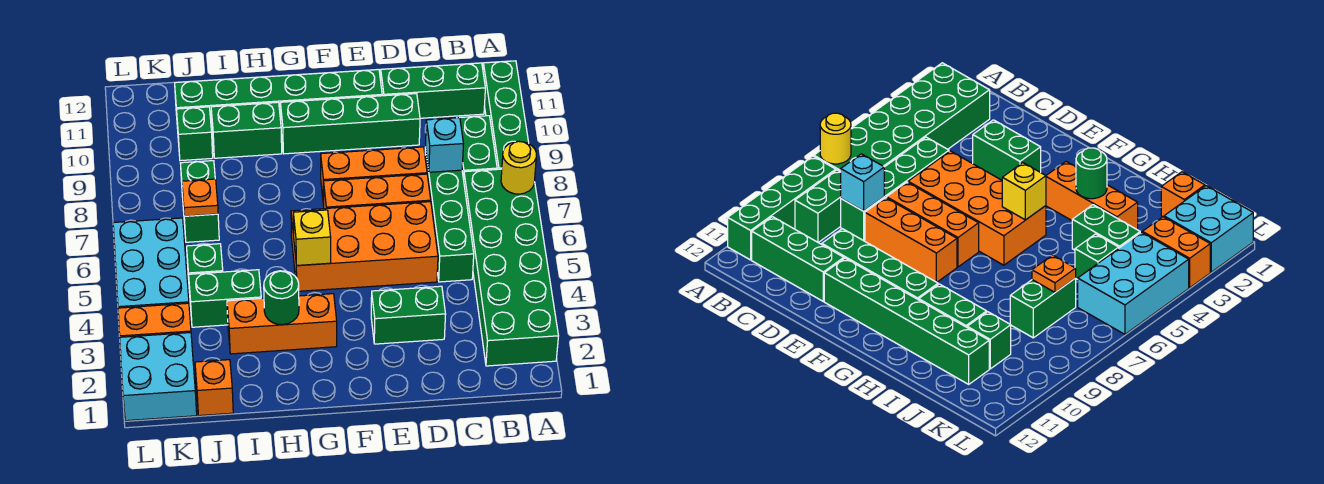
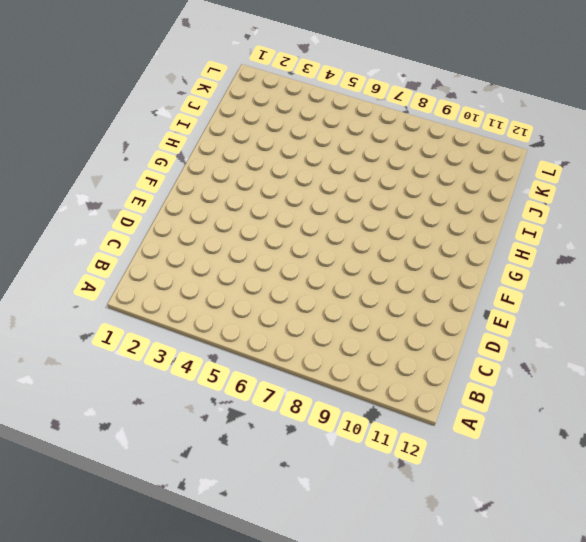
none -> green brick A2:B7 level 1
none -> green brick A8:A11 level 1
none -> green brick B8:B9 level 1

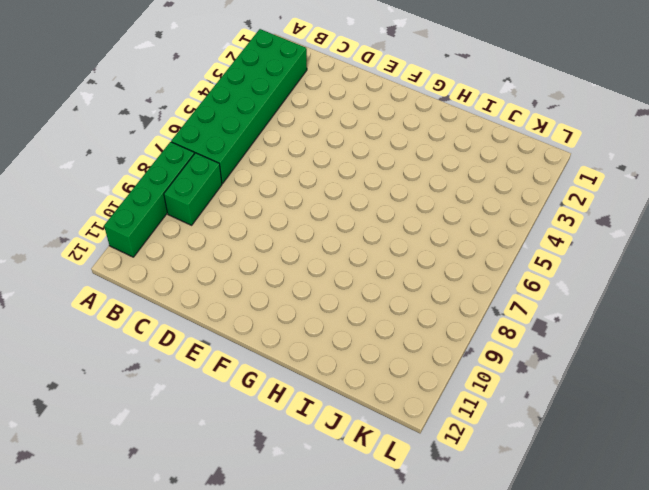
none -> green brick B11:D11 level 1
none -> green brick C5:C8 level 1
none -> green brick D3:E3 level 1

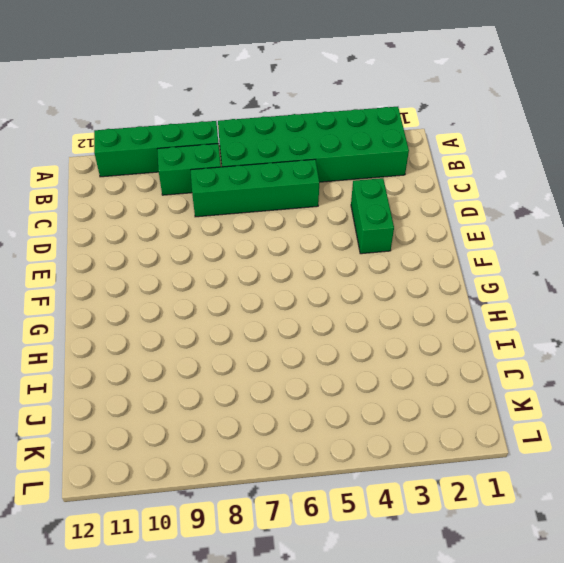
none -> green brick B11:D11 level 1
none -> orange brick D5:G6 level 1
none -> orange brick D7:F7 level 1

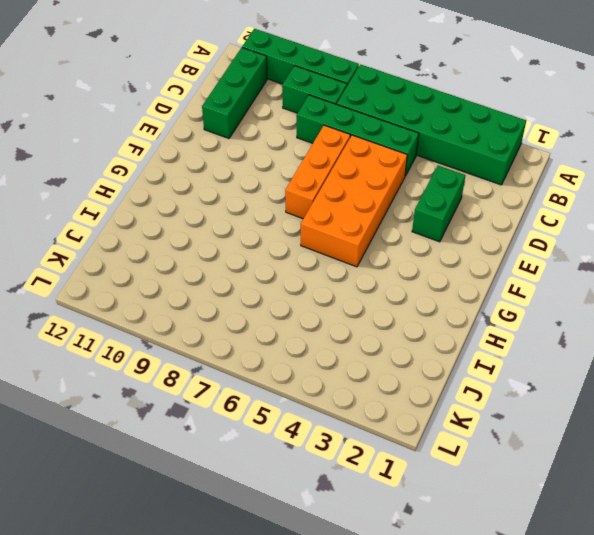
none -> orange brick D8:F8 level 1
none -> green brick D10:G10 level 1
none -> green brick E11:J11 level 1

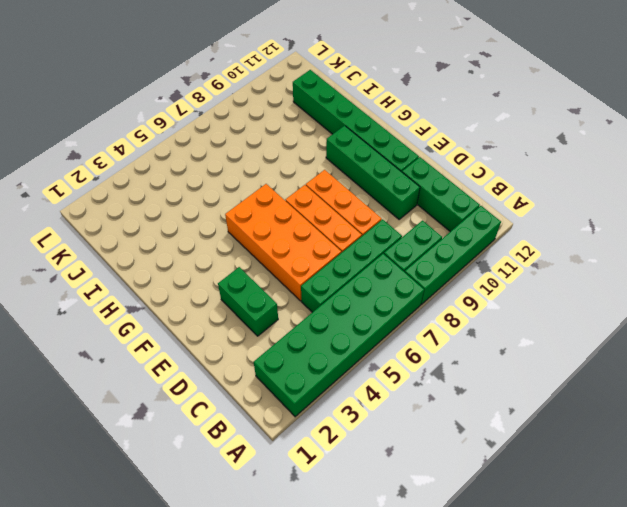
none -> orange brick G3:I3 level 1
none -> green brick H10:I10 level 1
none -> green brick I4:J4 level 1

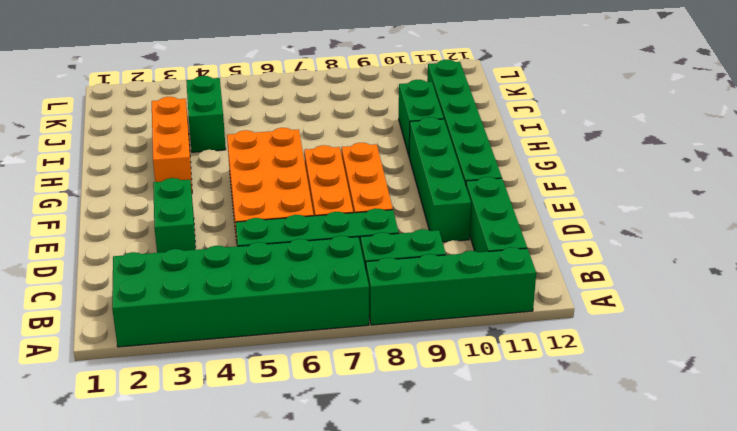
none -> orange brick J1 level 1
none -> green brick J5 level 1
none -> green brick J7:J8 level 1

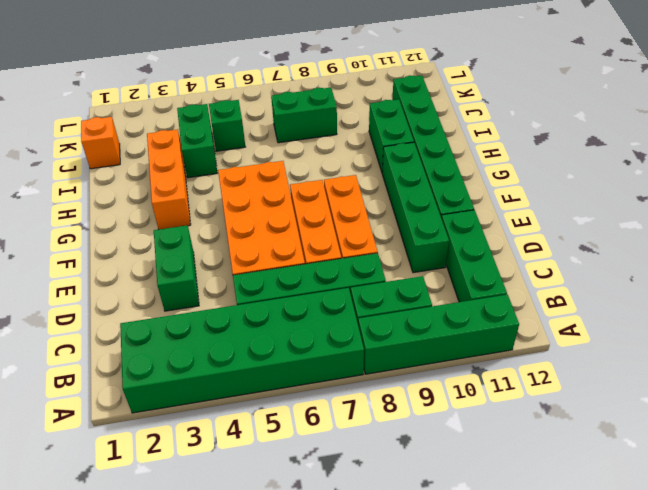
none -> green brick J10 level 1
none -> cyan brick K1:L2 level 1
none -> orange brick K3:L3 level 1

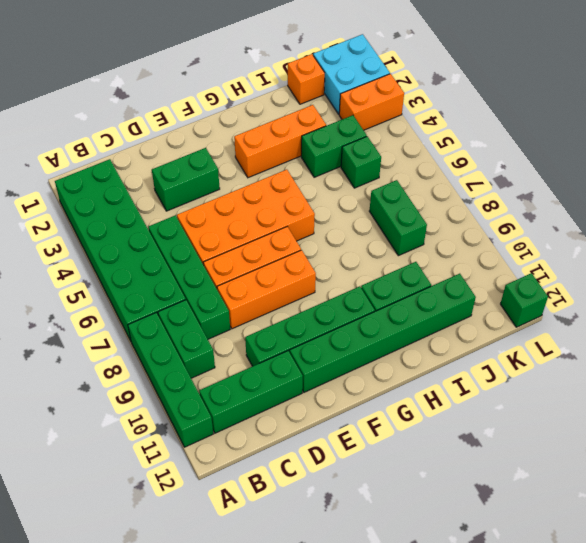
green brick L12 level 1 -> green brick J10 level 1
none -> cyan brick K4:L6 level 1
none -> yellow round brick A7 level 2
none -> cyan brick C8 level 2

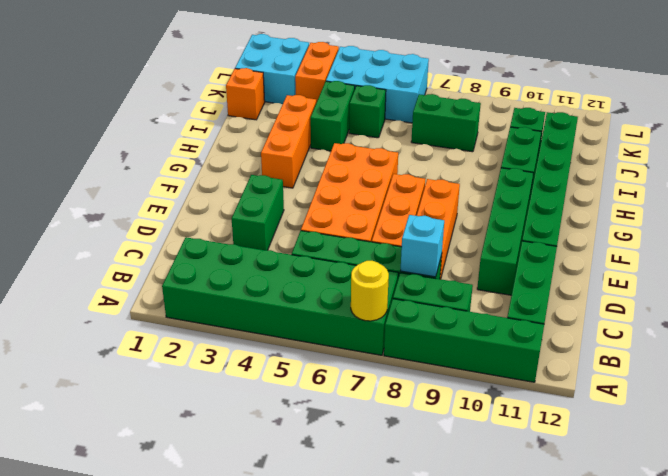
none -> yellow brick G5 level 2
none -> green round brick H3 level 2
none -> orange plate J7 level 2

